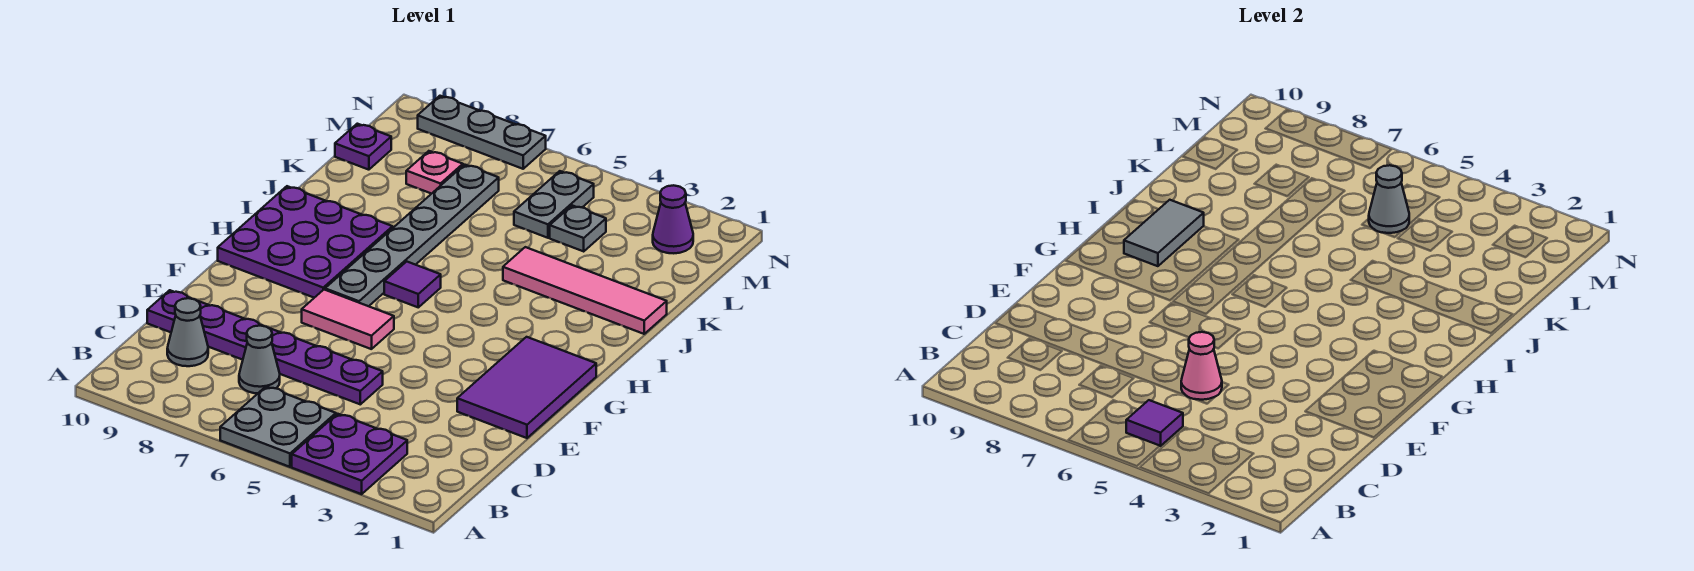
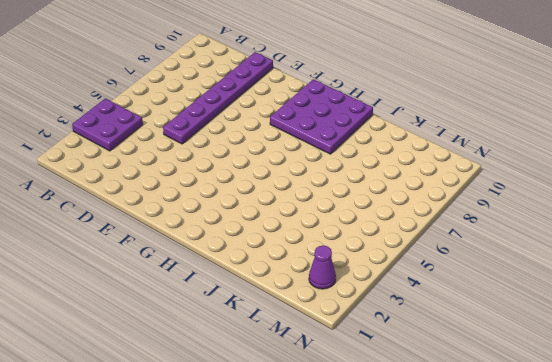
none -> grey plate A5:B6 level 1
none -> grey cone C7 level 1
none -> grey cone C9 level 1

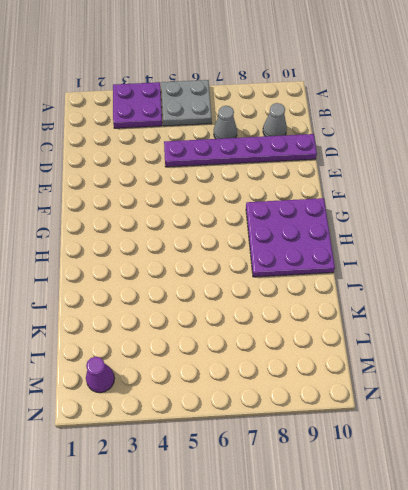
none -> purple tile E1:G2 level 1
none -> pink tile F6:F7 level 1
none -> grey plate G7:L7 level 1

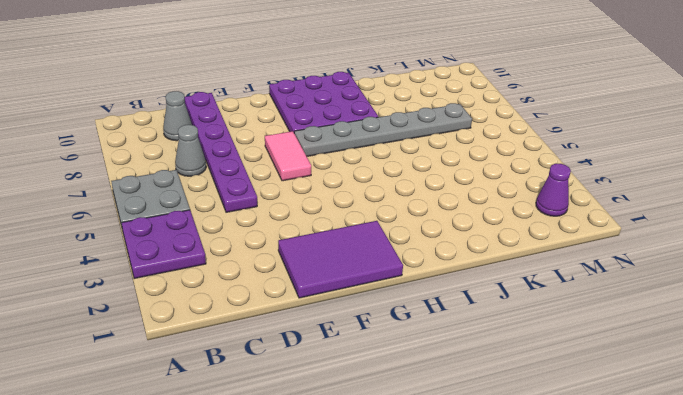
none -> purple tile H6 level 1
none -> pink tile J1:J4 level 1
none -> grey plate L4 level 1

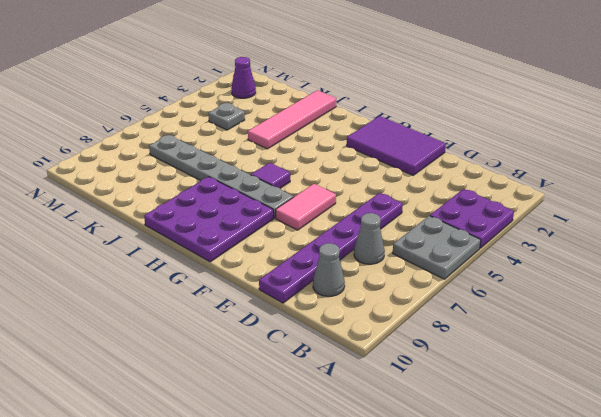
none -> grey plate L5:M5 level 1
none -> pink plate L8 level 1
none -> purple plate L10 level 1

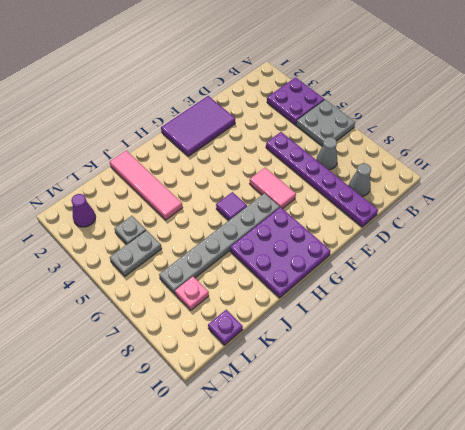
none -> grey plate N7:N9 level 1
none -> purple tile B5 level 2
none -> pink cone D5 level 2

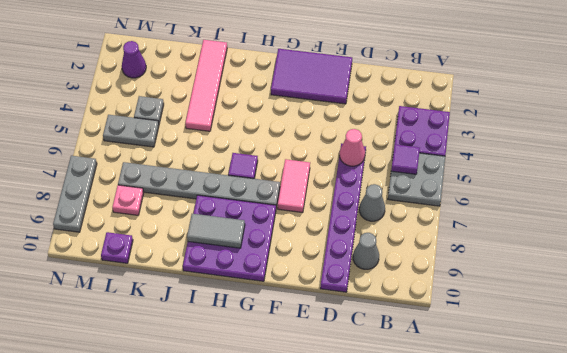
none -> grey cone L5 level 2

